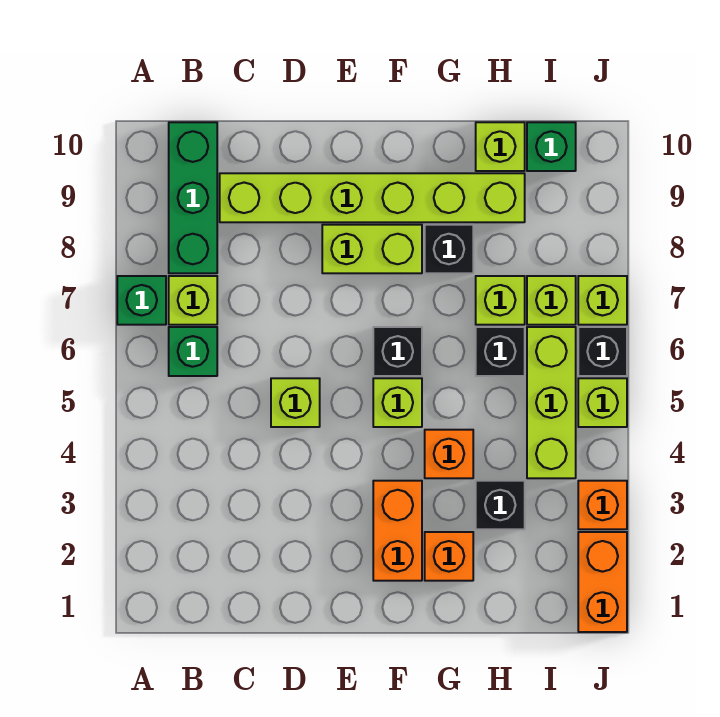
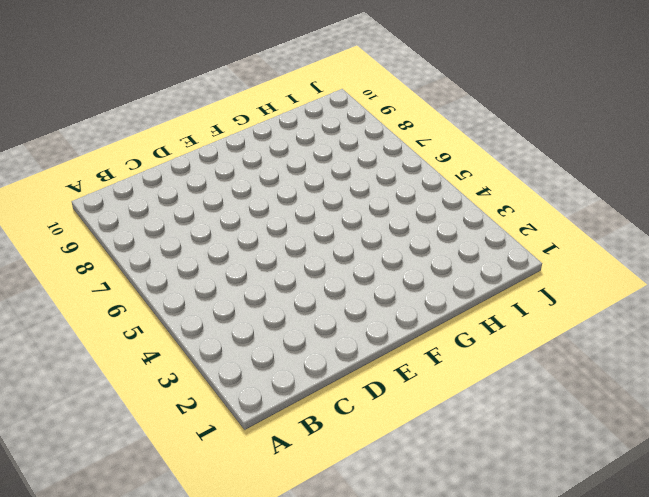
none -> green brick A7 level 1
none -> green brick B6 level 1
none -> lime brick B7 level 1

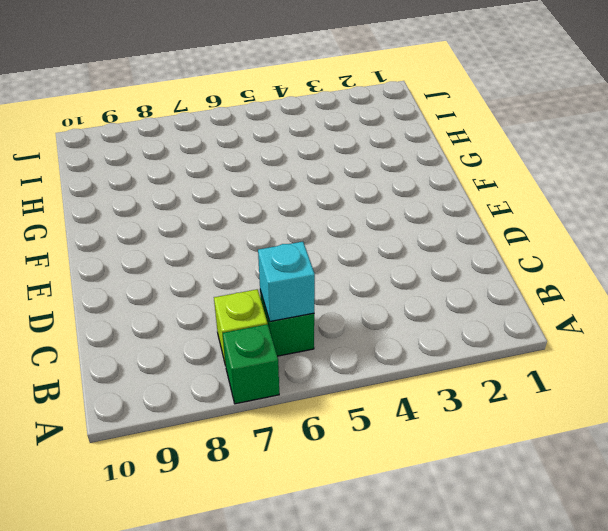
cyan brick B6 level 2 -> none
none -> green brick B8:B10 level 1
none -> lime brick C9:H9 level 1
none -> lime brick D5 level 1

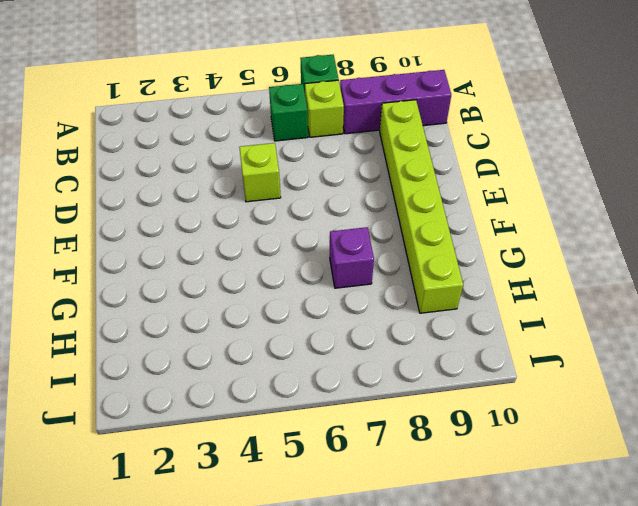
purple brick B8:B10 level 1 -> green brick B8:B10 level 1
purple brick G7 level 1 -> none
none -> lime brick E8:F8 level 1
none -> orange brick F2:F3 level 1
none -> lime brick F5 level 1

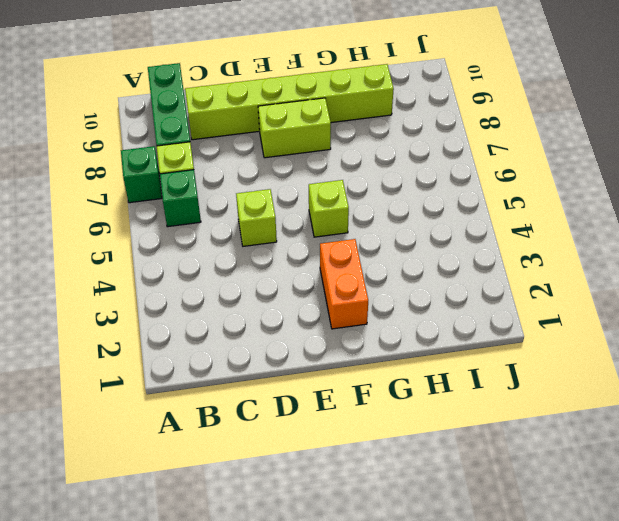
none -> black brick F6 level 1
none -> orange brick G2 level 1
none -> orange brick G4 level 1

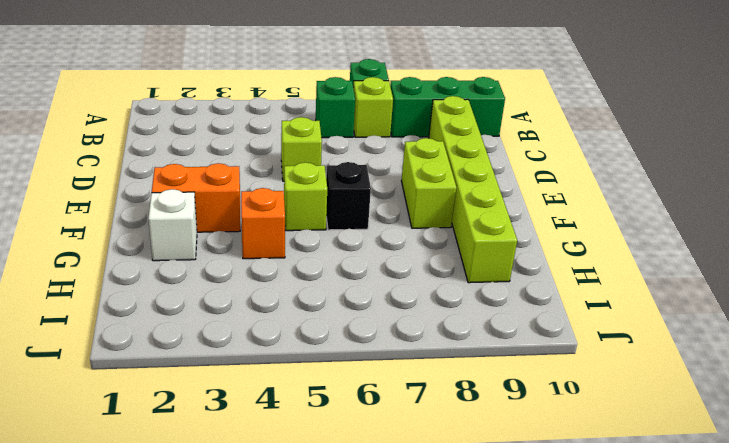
white brick G2 level 1 -> orange brick G2 level 1
none -> black brick G8 level 1
none -> black brick H3 level 1
none -> black brick H6 level 1

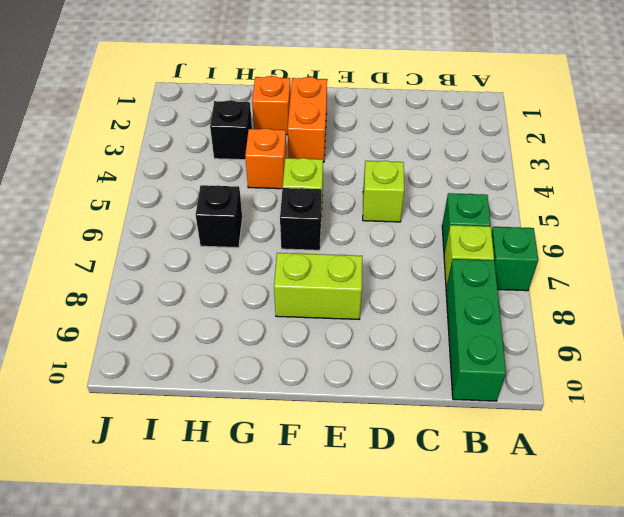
none -> lime brick C9:H9 level 1
none -> black brick G8 level 1
none -> lime brick H7 level 1

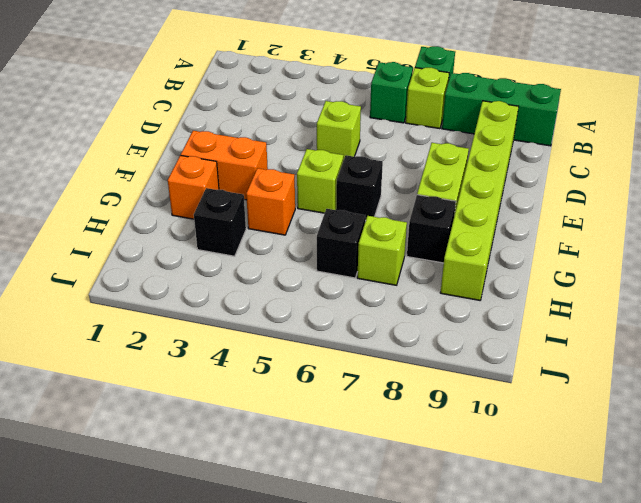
none -> lime brick H10 level 1
none -> lime brick I4:I6 level 1
none -> lime brick I7 level 1

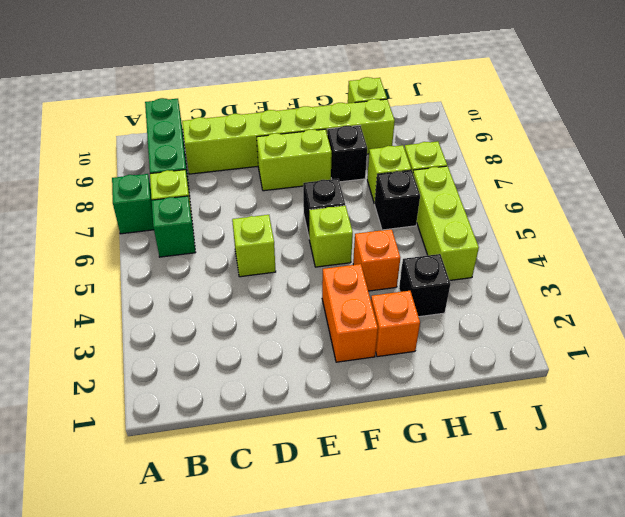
none -> green brick I10 level 1
none -> orange brick J1:J2 level 1
none -> orange brick J3 level 1

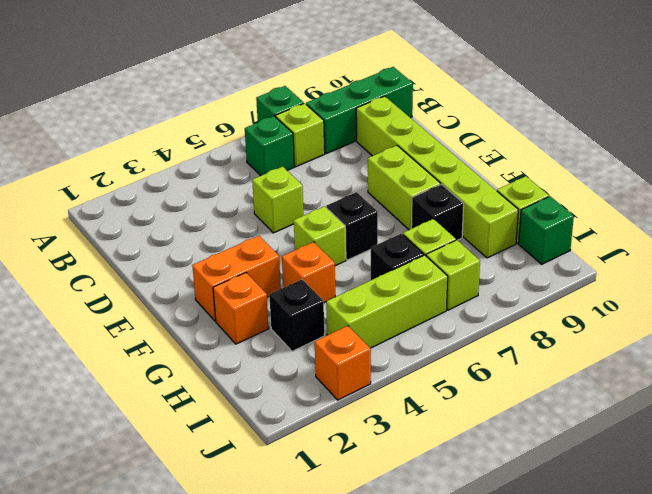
none -> orange brick J1:J2 level 1
none -> lime brick J5 level 1
none -> black brick J6 level 1

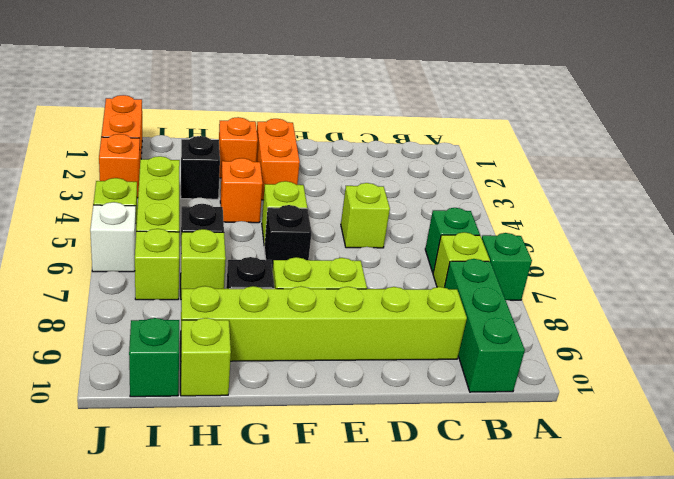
white brick J6 level 1 -> black brick J6 level 1
none -> lime brick J7 level 1

